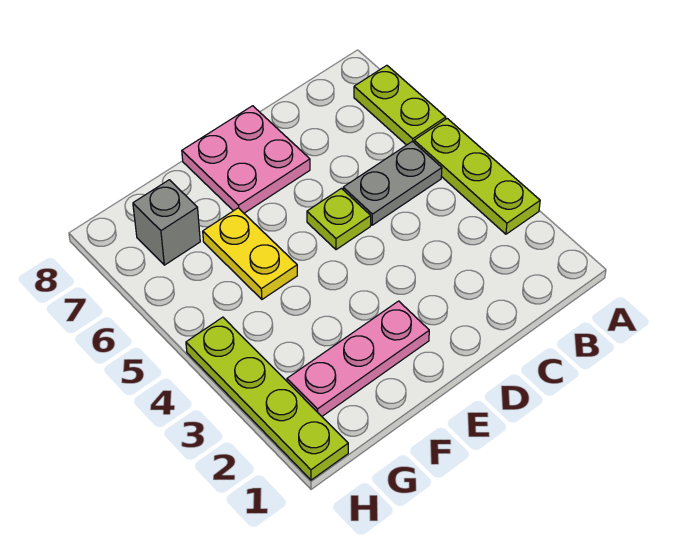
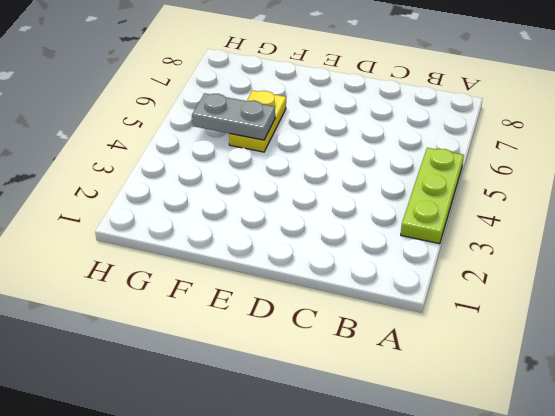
grey plate F5:G5 level 2 -> grey plate B5:C5 level 1
none -> lime plate A6:A7 level 1
none -> lime plate D5 level 1

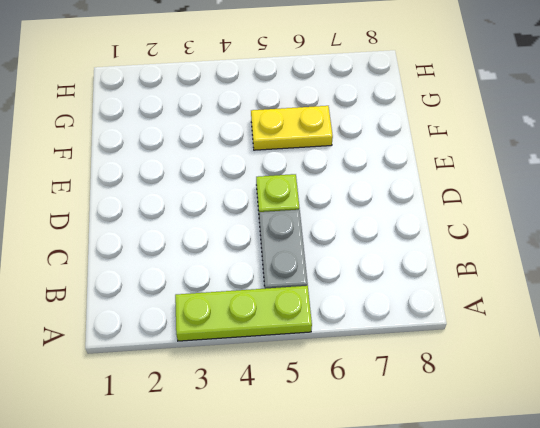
none -> lime plate A6:A7 level 1
none -> pink plate D7:E8 level 1

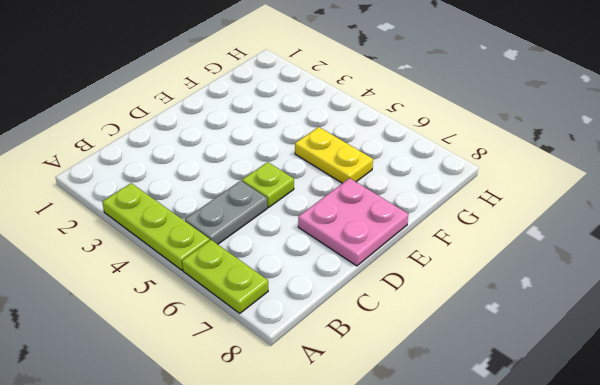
none -> pink plate E2:G2 level 1
none -> grey brick G7 level 1

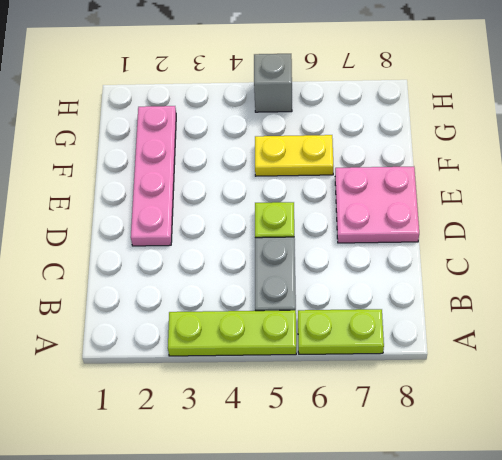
pink plate D2:G2 level 1 -> pink plate E2:G2 level 1
grey brick H5 level 1 -> grey brick G7 level 1
none -> lime plate H1:H4 level 1

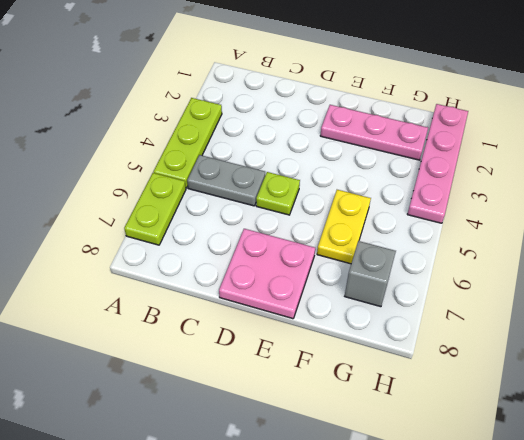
pink plate H1:H4 level 1 -> lime plate H1:H4 level 1

